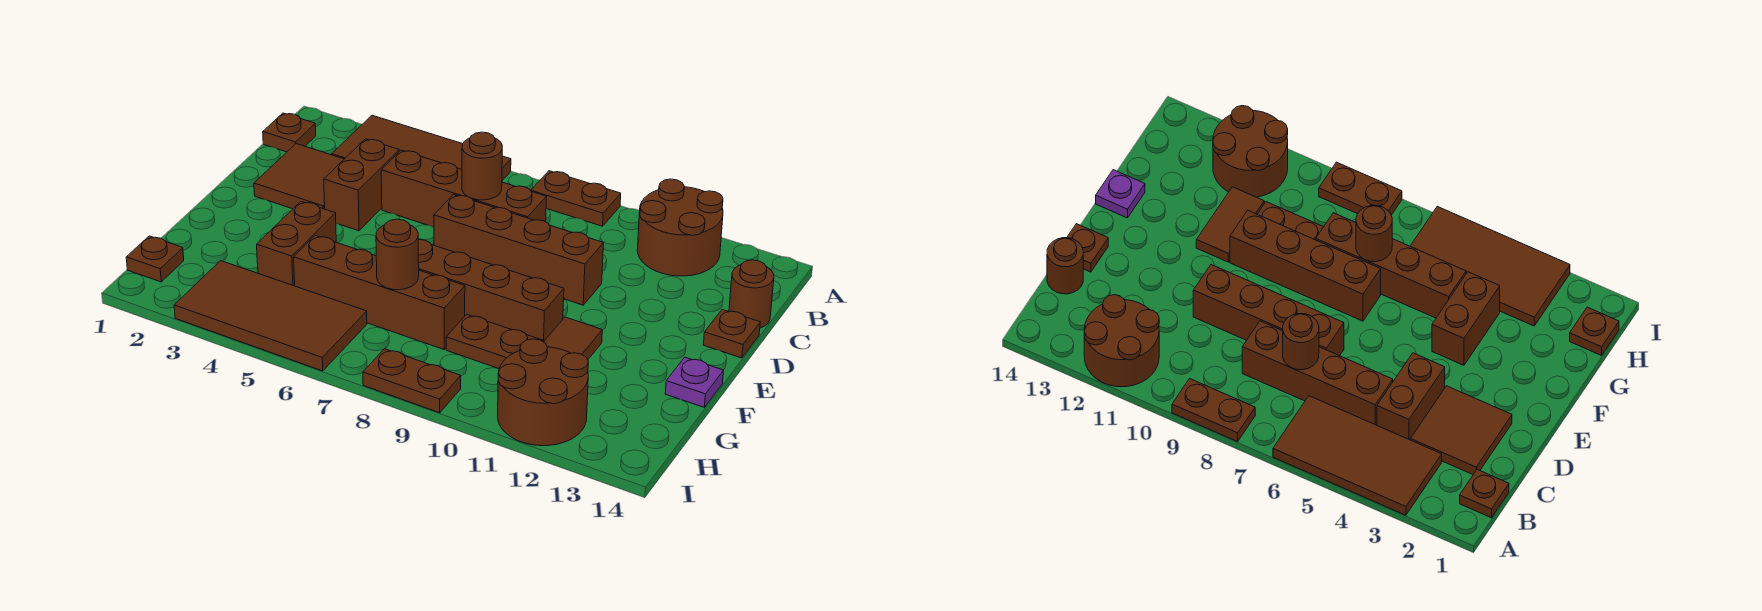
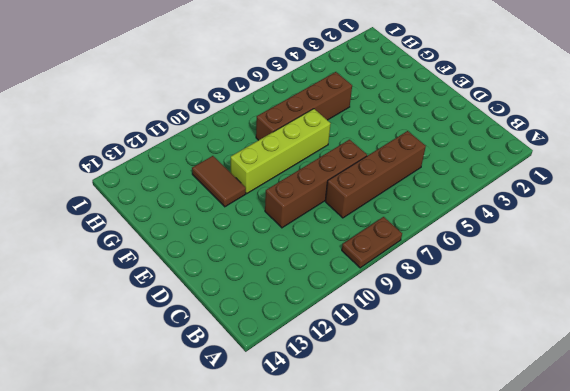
lime brick F7:F10 level 1 -> brown brick F7:F10 level 1
none -> brown tile A3:B6 level 1
none -> brown round brick A11:B12 level 1
none -> brown plate B1 level 1

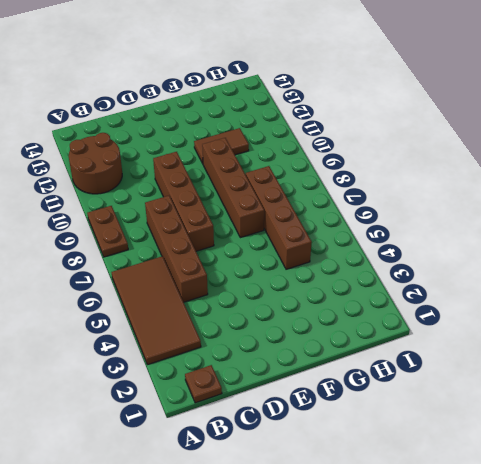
none -> brown tile C2:D3 level 1
none -> brown brick C4:D4 level 1
none -> brown round brick C14 level 1

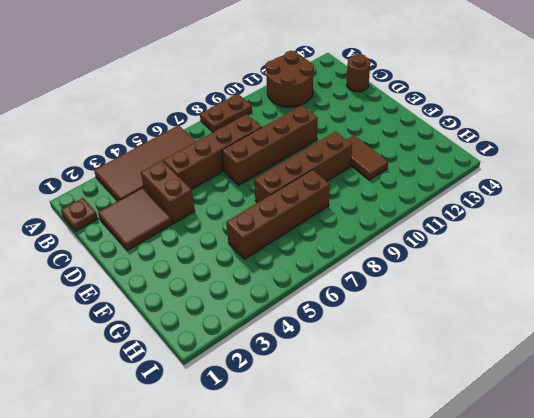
none -> brown plate D14 level 1
none -> brown brick F4:G4 level 1
none -> purple plate F14 level 1

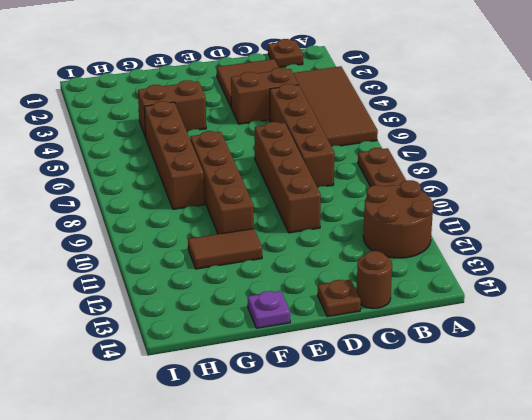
none -> brown plate G9:G10 level 1
none -> brown plate H1 level 1
none -> brown tile H3:I6 level 1

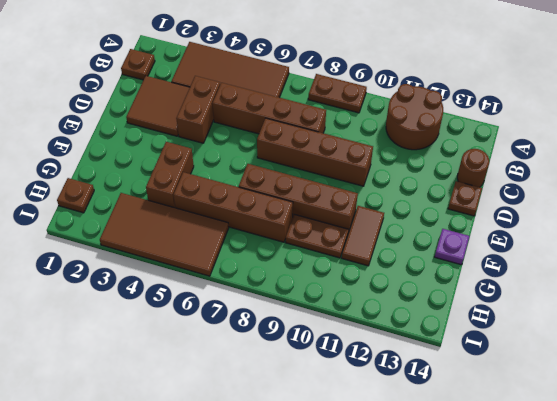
none -> brown round brick H11:I12 level 1
none -> brown plate I8:I9 level 1
none -> brown round brick C7 level 2

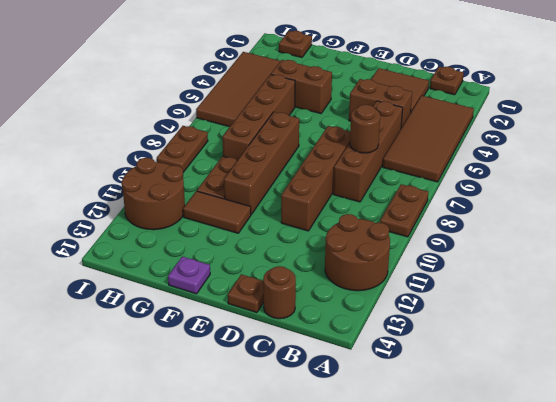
none -> brown round brick G7 level 2

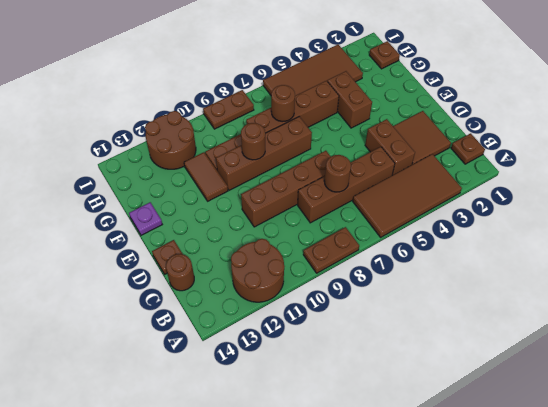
brown round brick F9 level 2 -> none

